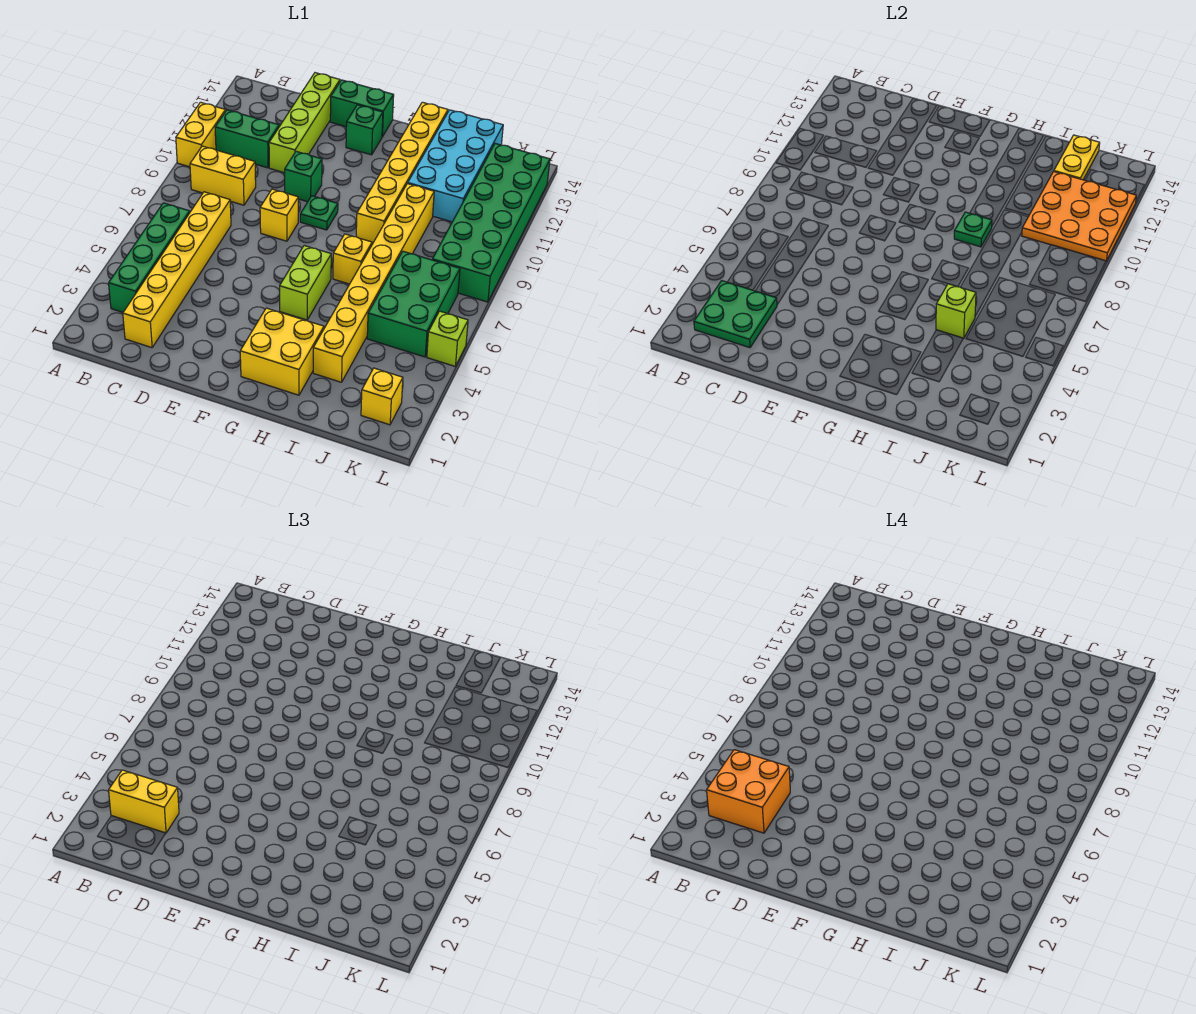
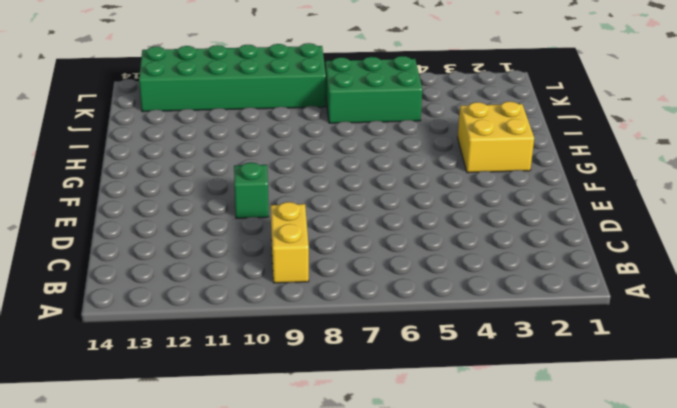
none -> yellow brick A10:A11 level 1
none -> green brick B3:B6 level 1
none -> green brick B11:C11 level 1

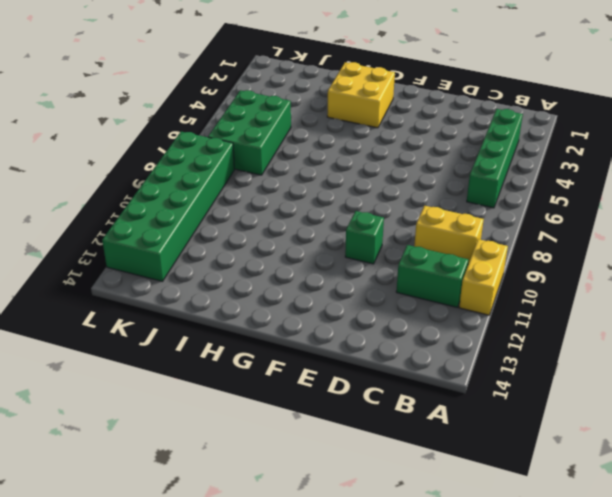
none -> yellow brick C2:C7 level 1
none -> lime brick D11:D14 level 1
none -> yellow brick E8 level 1

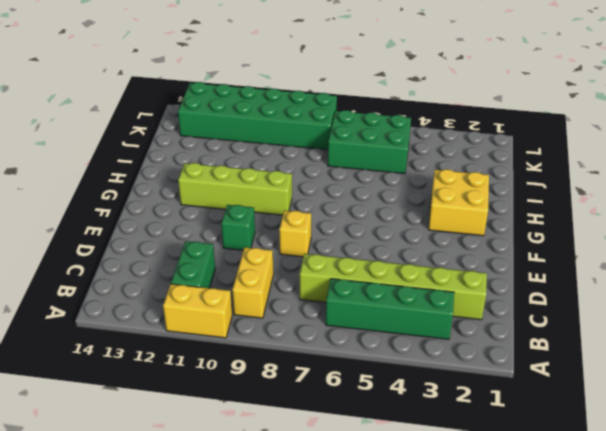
lime brick C2:C7 level 1 -> yellow brick C2:C7 level 1
lime brick G9:G12 level 1 -> lime brick D11:D14 level 1
none -> green brick E14:F14 level 1
none -> green plate F9 level 1
none -> green brick F13 level 1

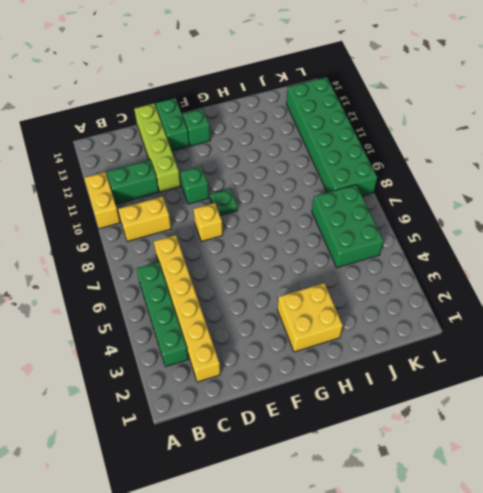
green brick E13:E14 level 1 -> green brick E14:F14 level 1
none -> lime brick G5:G6 level 1
none -> yellow brick H7 level 1
none -> yellow brick H9:H14 level 1

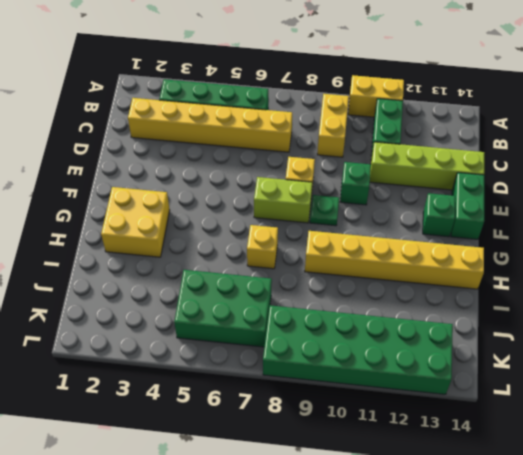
lime brick F7:F8 level 1 -> lime brick G5:G6 level 1
none -> yellow brick I3:I10 level 1
none -> cyan brick I11:J14 level 1
none -> yellow brick K2 level 1

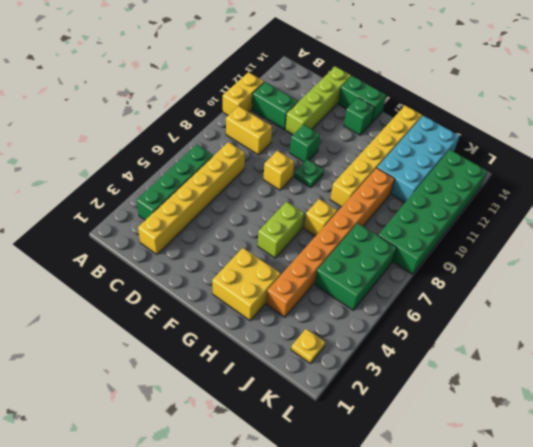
orange brick I3:I10 level 1 -> yellow brick I3:I10 level 1
yellow plate K2 level 1 -> yellow brick K2 level 1
none -> lime brick L5 level 1
none -> green plate B2:C3 level 2
none -> green plate H9 level 2

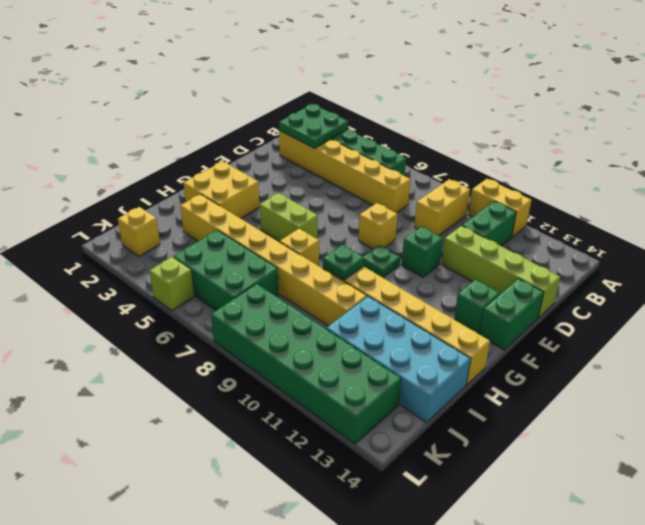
none -> lime brick I5 level 2
none -> orange plate J10:L12 level 2
none -> yellow plate J13:J14 level 2

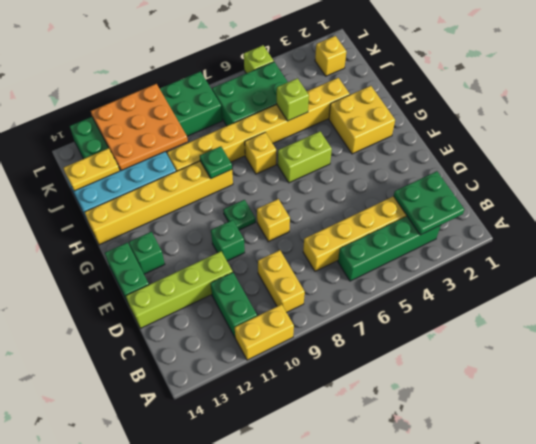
none -> yellow brick B3:C3 level 3
none -> orange brick B3:C4 level 4

